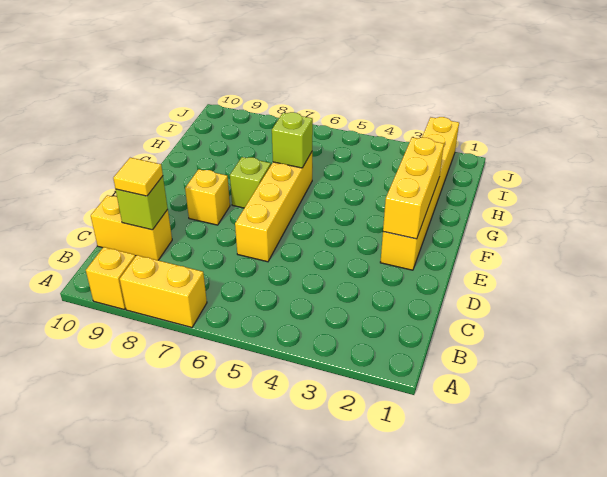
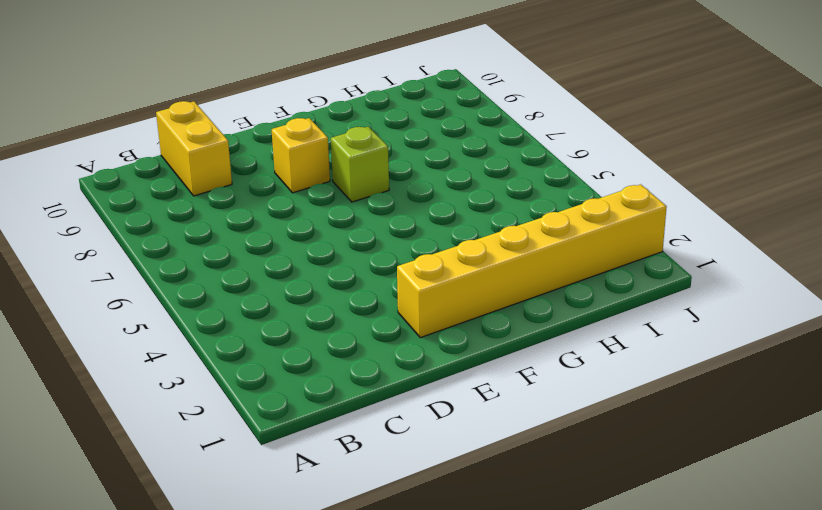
none -> yellow brick A7:A8 level 1
none -> yellow brick A9 level 1

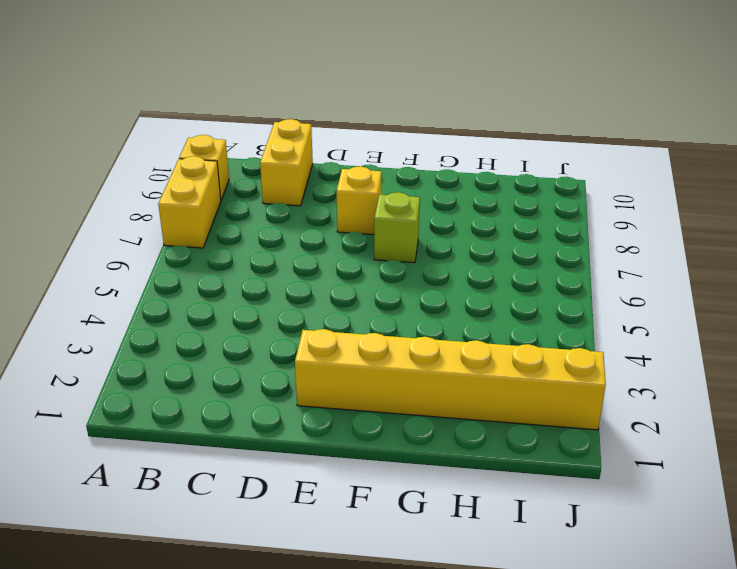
none -> yellow brick D6:G6 level 1
none -> lime brick C9 level 2

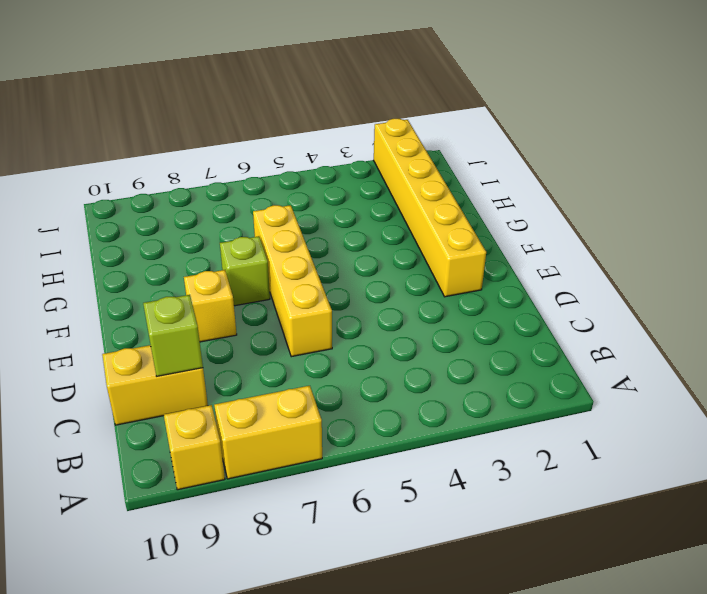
none -> yellow brick E2:G2 level 2
none -> lime brick G6 level 2

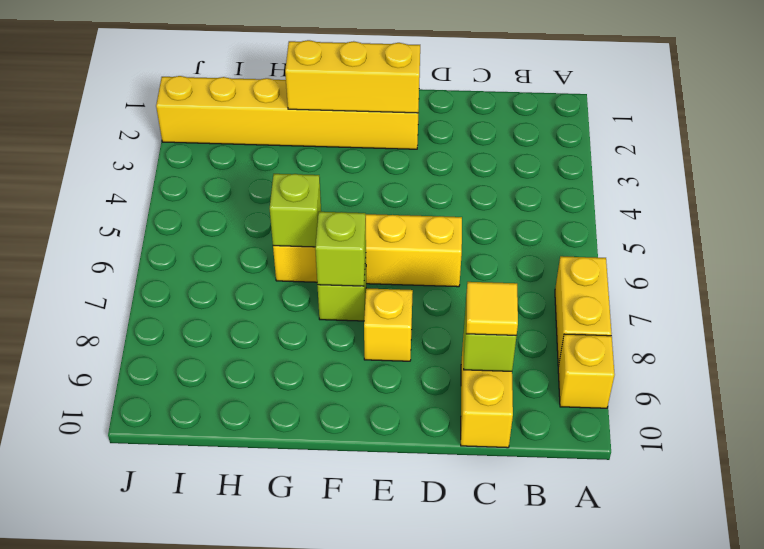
lime brick F7 level 2 -> none

